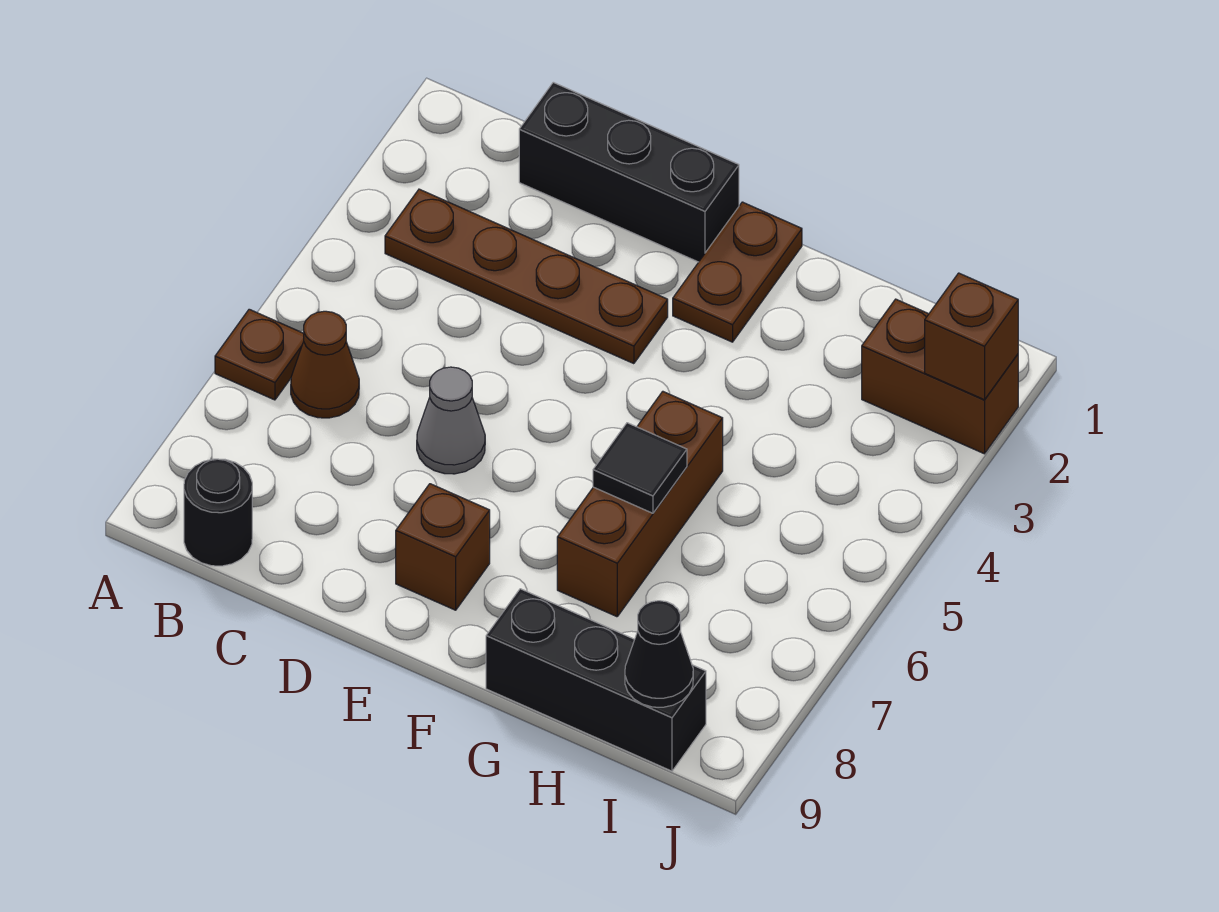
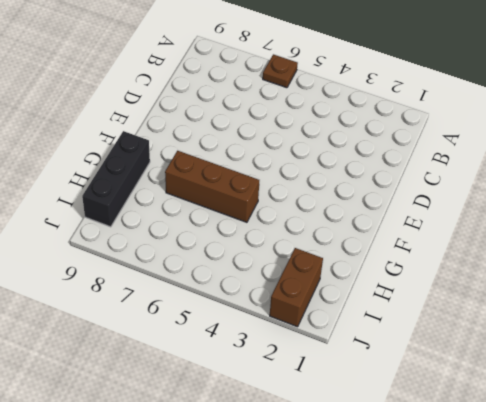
none -> brown plate B3:E3 level 1
none -> brown cone B6 level 1
none -> black round brick B9 level 1

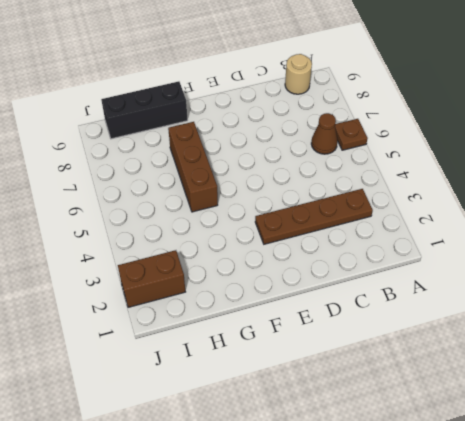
tan round brick B9 level 1 -> black round brick B9 level 1
none -> black brick C1:E1 level 1
none -> grey cone D6 level 1
none -> brown brick E8 level 1

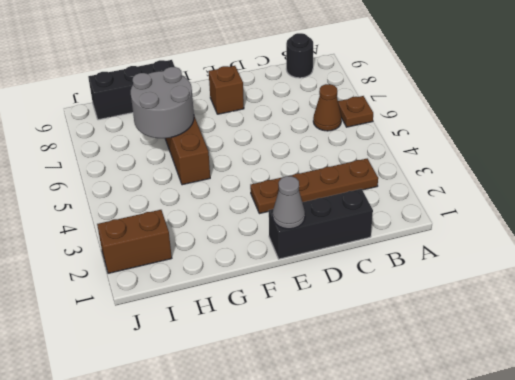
grey cone E1 level 2 -> grey cone D6 level 1
grey round brick G6:H7 level 2 -> black tile G6 level 2
none -> brown plate F1:F2 level 1
none -> black cone I9 level 2
none -> brown brick J2 level 2

